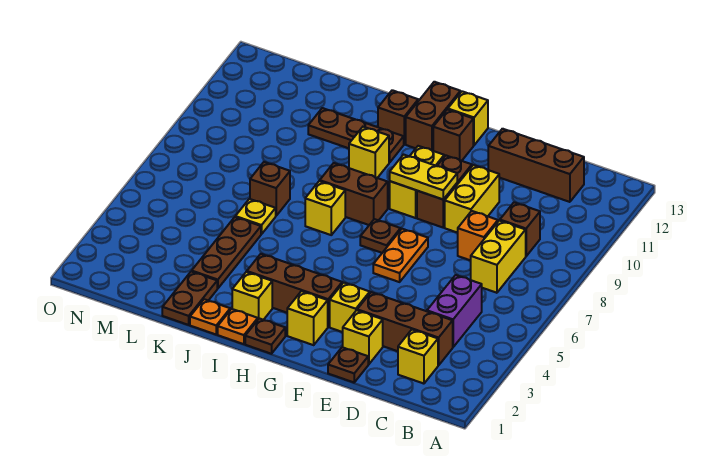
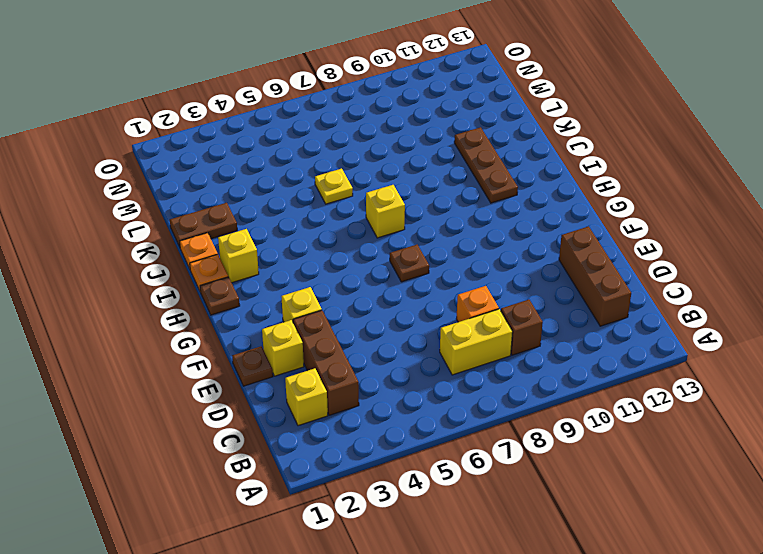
none -> purple brick C4:C5 level 1
none -> yellow brick E9:E10 level 1
none -> orange plate F6:F7 level 1
none -> brown brick F9:F10 level 1

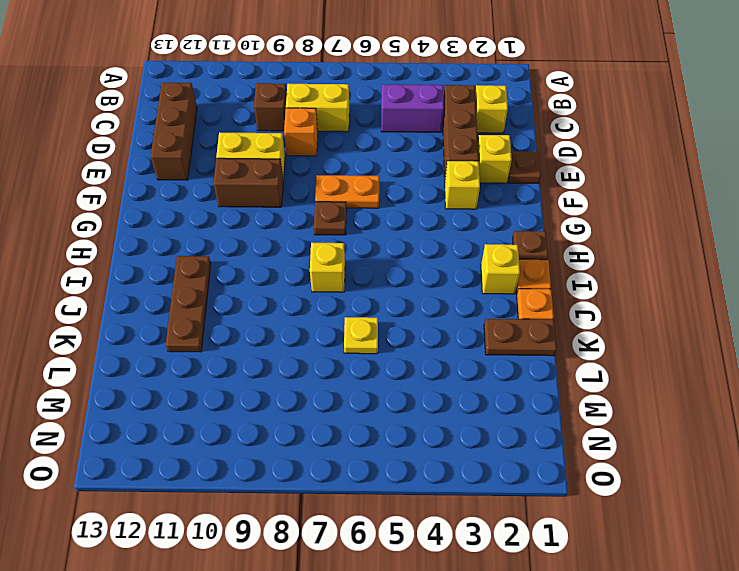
none -> yellow brick G2 level 1
none -> brown brick G3:I3 level 1
none -> yellow brick G9:G10 level 1
none -> brown brick G12 level 1

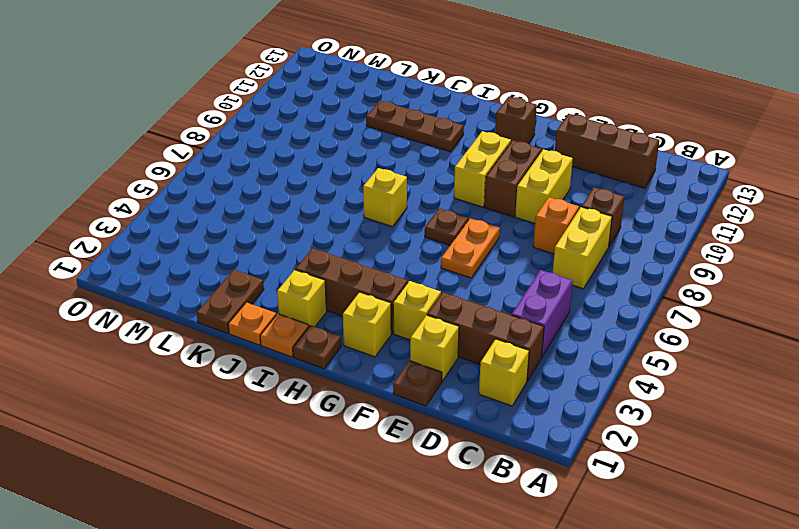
none -> yellow brick G13 level 1
none -> brown brick H8:I8 level 1
none -> brown brick H12:H13 level 1
none -> yellow brick I10 level 1

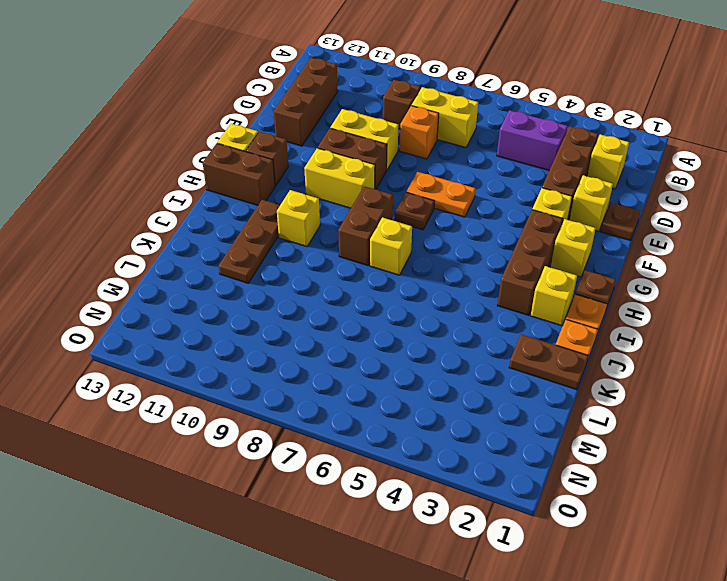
none -> brown brick I12 level 1
none -> brown plate K3:K5 level 1
none -> yellow plate K6 level 1
none -> brown brick K7 level 1

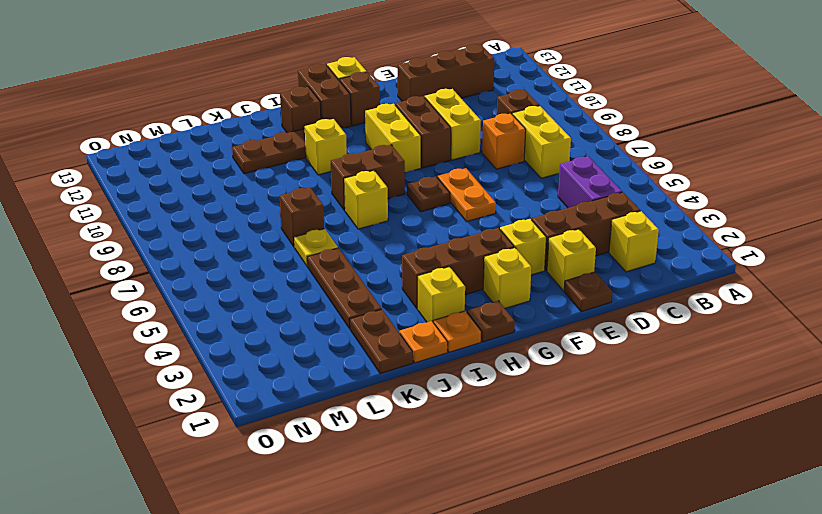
none -> yellow plate F9:G9 level 2

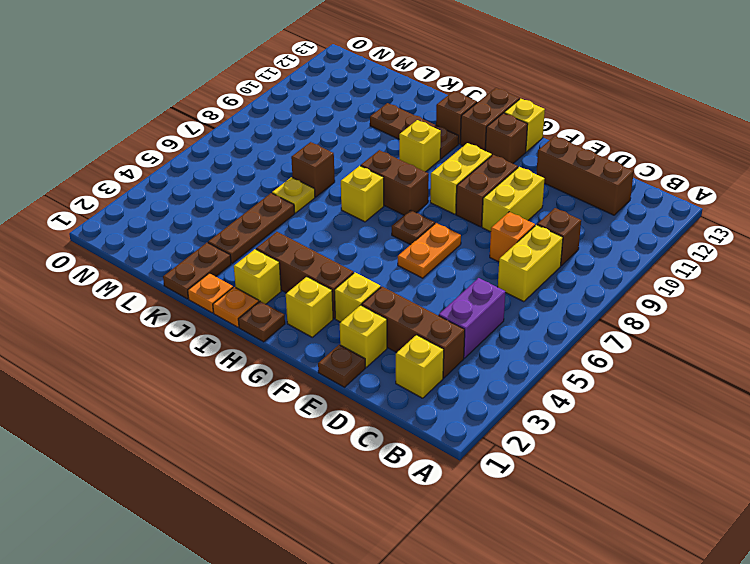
none -> yellow plate F9:G9 level 2

